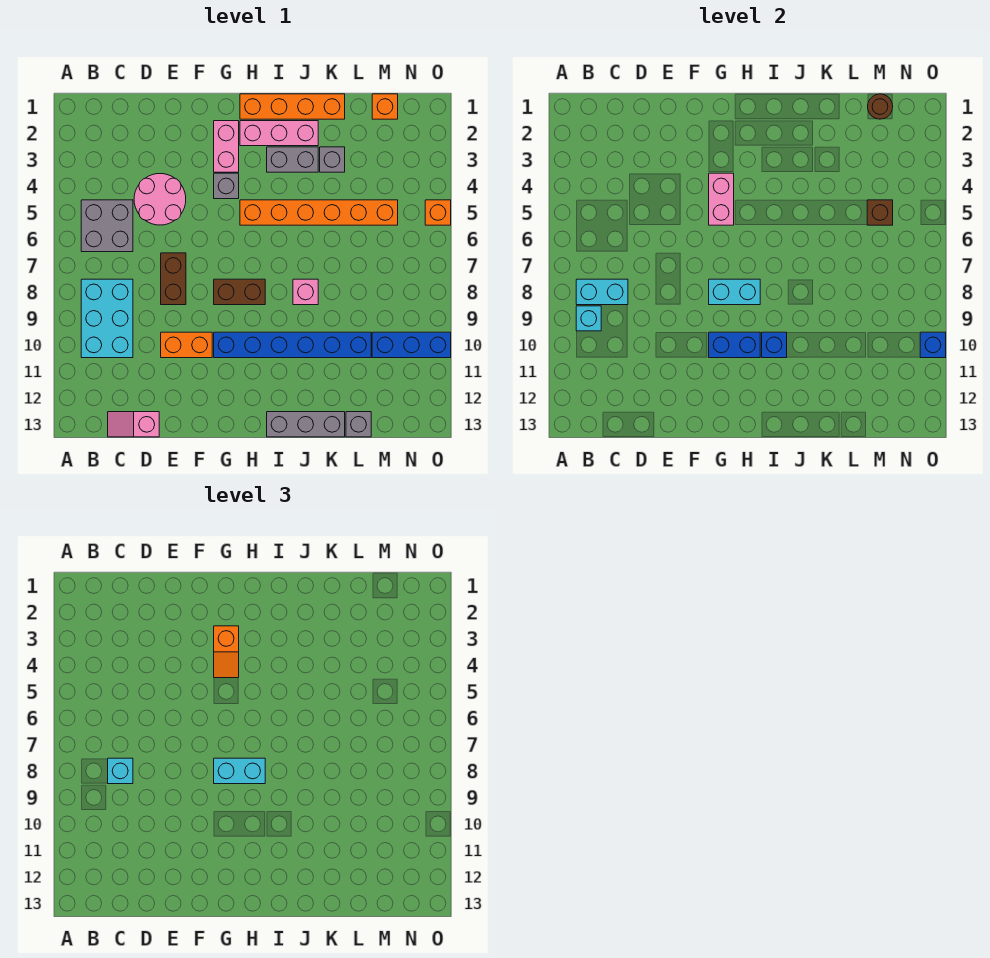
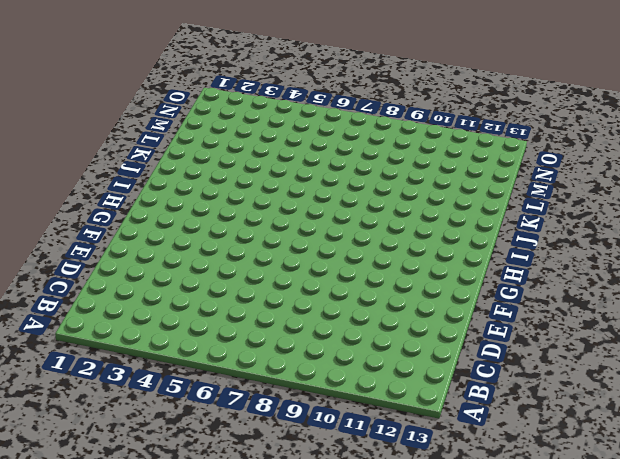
none -> grey brick B5:C6 level 1
none -> cyan brick B8:C10 level 1
none -> pink slope C13:D13 level 1 top D
none -> pink round brick D4:E5 level 1

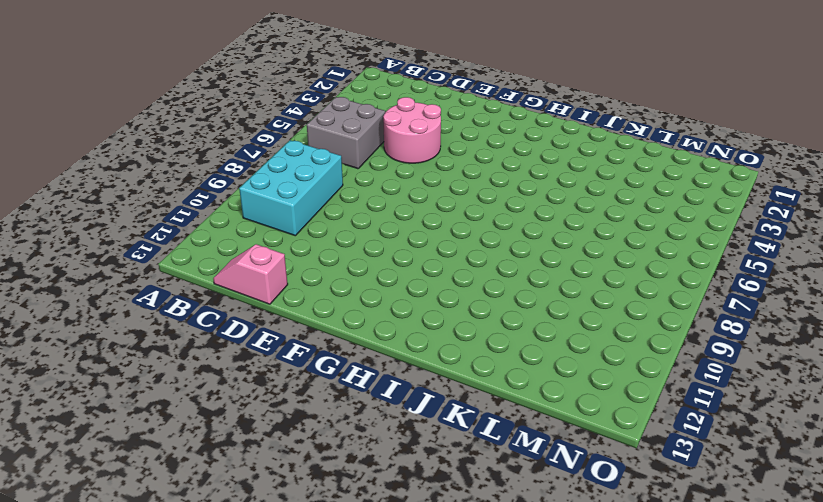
none -> brown brick E7:E8 level 1
none -> orange brick E10:F10 level 1
none -> pink brick G2:G3 level 1
none -> grey brick G4 level 1

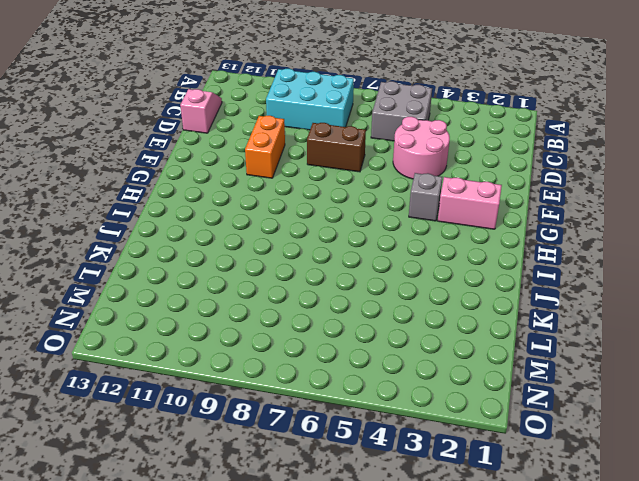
none -> brown brick G8:H8 level 1
none -> blue brick G10:L10 level 1
none -> orange brick H1:K1 level 1
none -> pink brick H2:J2 level 1

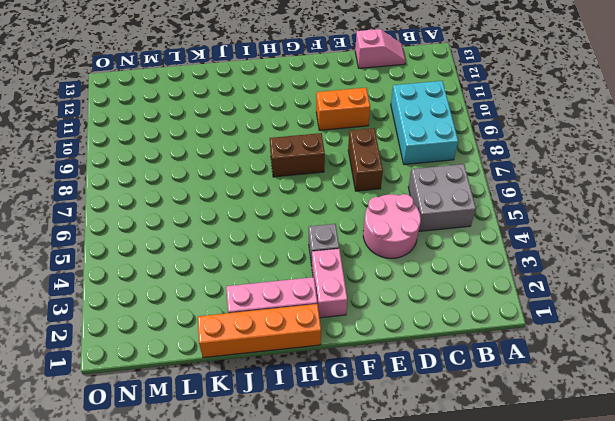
none -> blue brick G10:L10 level 1
none -> orange brick H5:M5 level 1
none -> grey brick I3:J3 level 1
none -> grey brick I13:K13 level 1

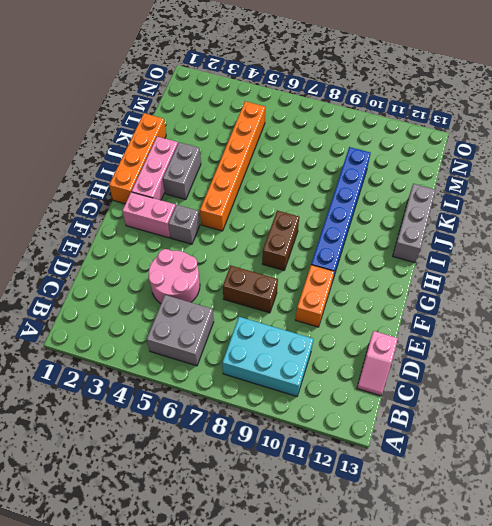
none -> pink brick J8 level 1
none -> grey brick K3 level 1
none -> grey brick L13 level 1
none -> orange brick M1 level 1

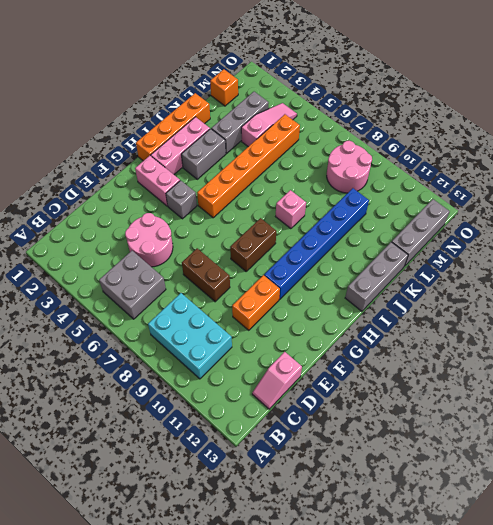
grey brick K3:M3 level 1 -> grey brick K3 level 1
pink slope L4:N4 level 1 top L -> none
grey brick L13:N13 level 1 -> grey brick L13 level 1
pink round brick M8:N9 level 1 -> none
none -> blue brick M10:O10 level 1
none -> orange brick O5 level 1
none -> cyan brick B8:C8 level 2
none -> cyan brick B9 level 2

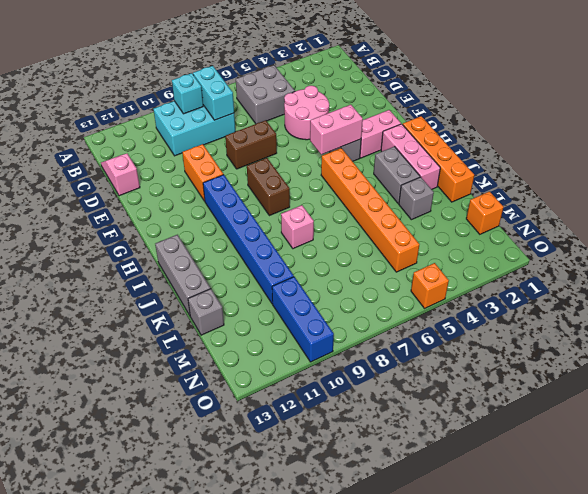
none -> cyan brick G8:H8 level 2
none -> blue brick G10:H10 level 2
none -> blue brick I10 level 2
none -> brown round brick M1 level 2

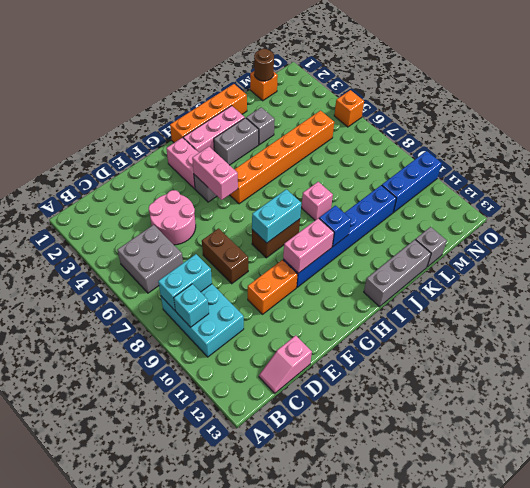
pink brick G10:H10 level 2 -> blue brick G10:H10 level 2
none -> brown brick M5 level 2
none -> blue brick O10 level 2
none -> cyan brick C8 level 3
none -> orange slope G3:G4 level 3 top 3

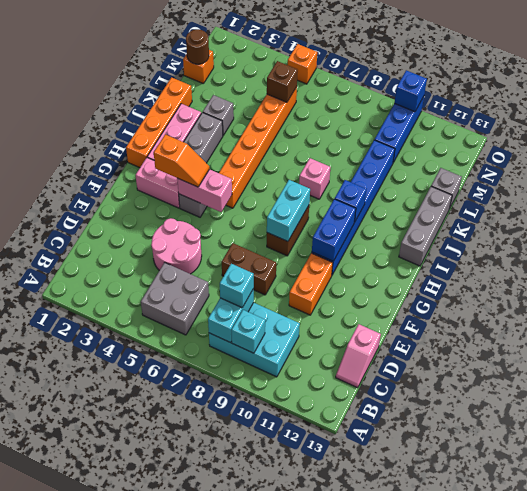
none -> cyan brick G8:H8 level 3

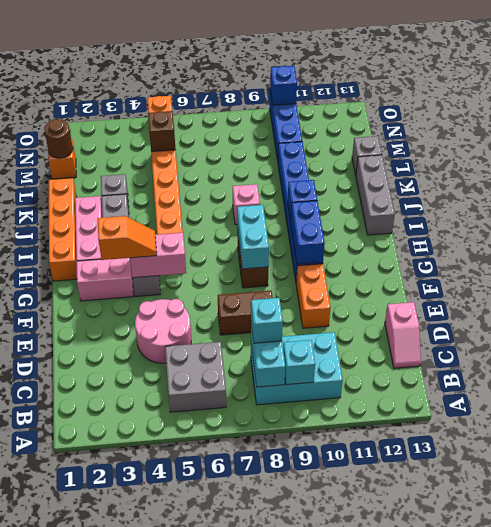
none -> cyan brick G8:H8 level 3

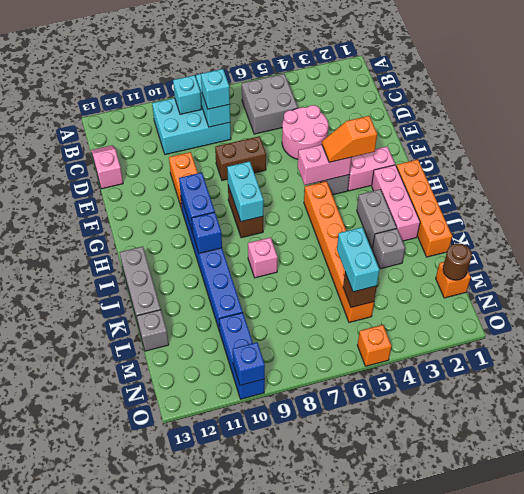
cyan brick L5:M5 level 3 -> cyan brick G8:H8 level 3

